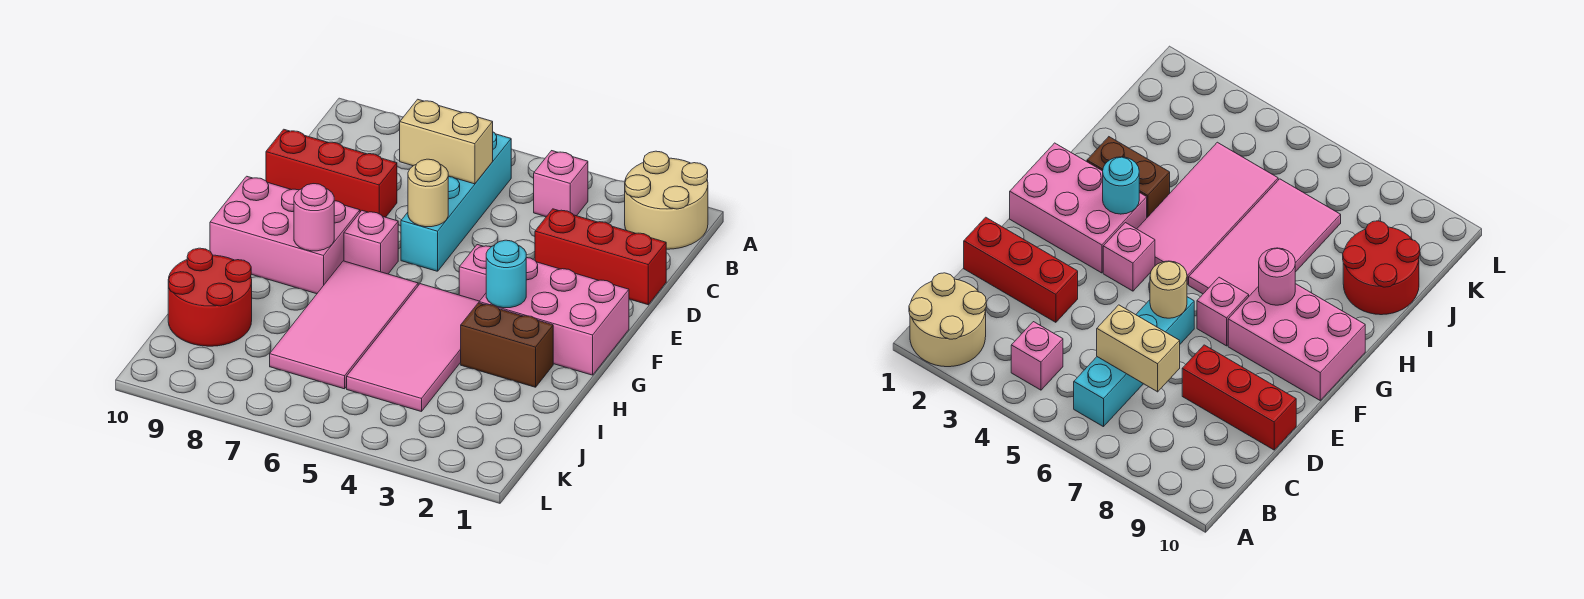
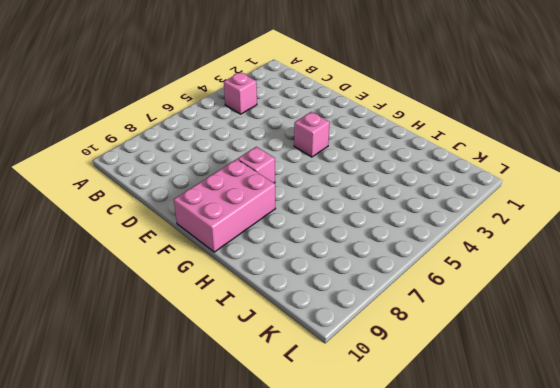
none -> tan round brick A1:B2 level 1
none -> cyan brick B6:E6 level 1
none -> red brick D1:D3 level 1

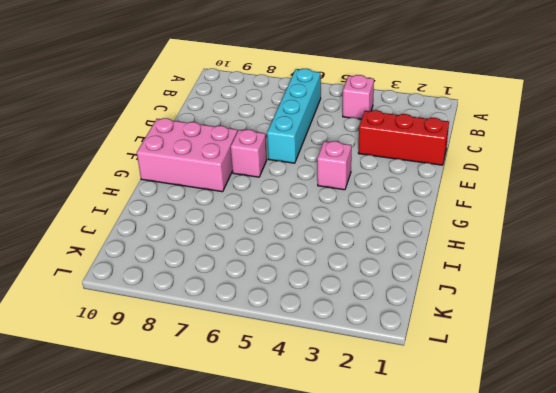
none -> tan round brick A1:B2 level 1
none -> red brick D8:D10 level 1
none -> pink brick F1:G3 level 1

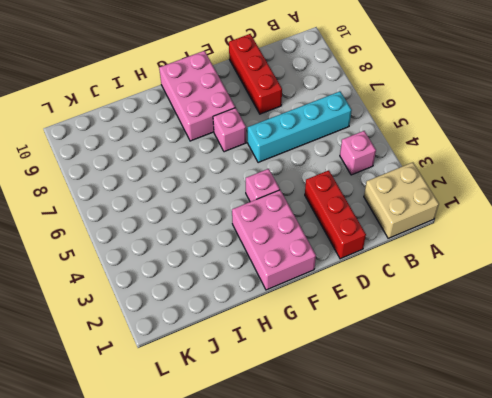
tan brick A1:B2 level 1 -> tan round brick A1:B2 level 1
none -> pink tile G4:J5 level 1
none -> pink tile G6:J7 level 1
none -> brown brick H2:H3 level 1

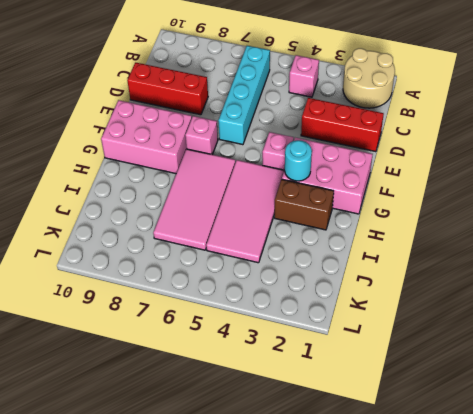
none -> red round brick I9:J10 level 1
none -> tan brick C6:C7 level 2
none -> tan round brick E6 level 2

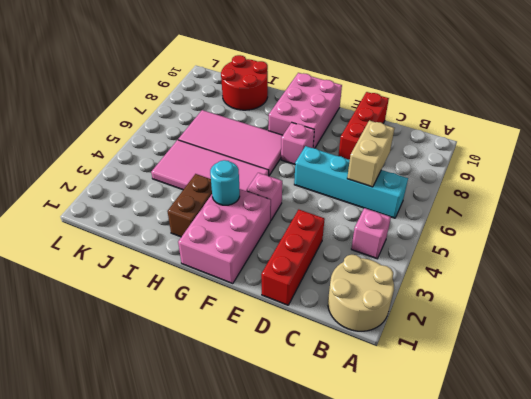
none -> tan round brick E6 level 2
none -> pink round brick G8 level 2

